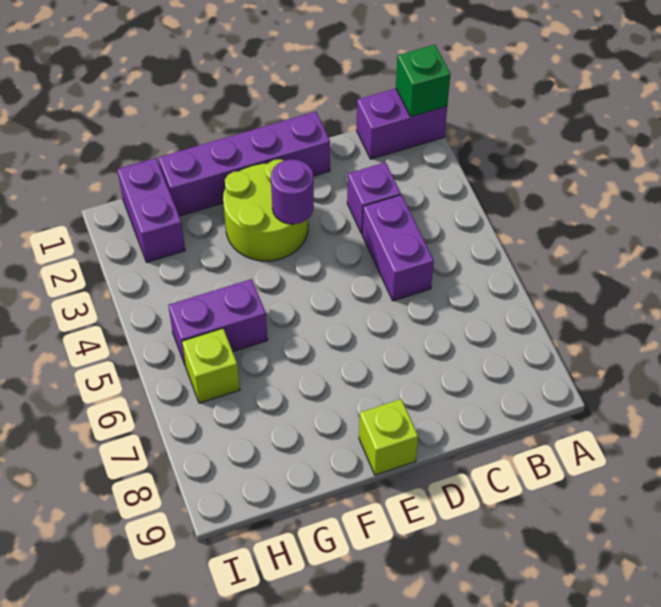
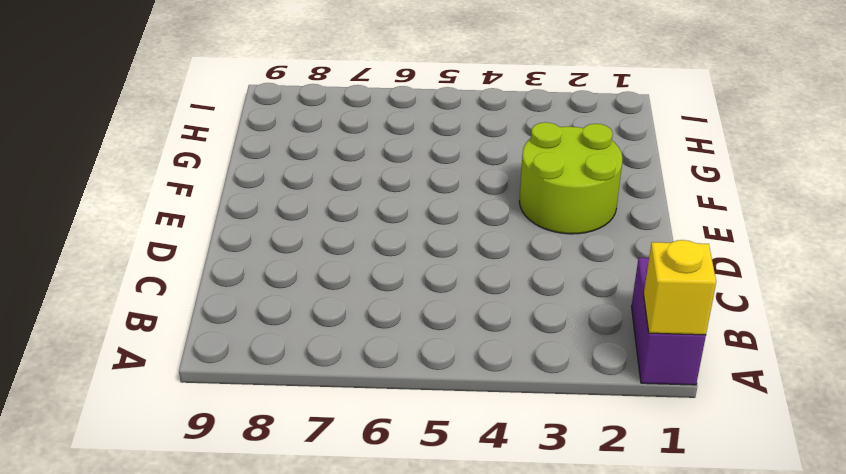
yellow brick A1 level 2 -> green brick A1 level 2
none -> purple brick C3 level 1
none -> purple brick C4:C5 level 1

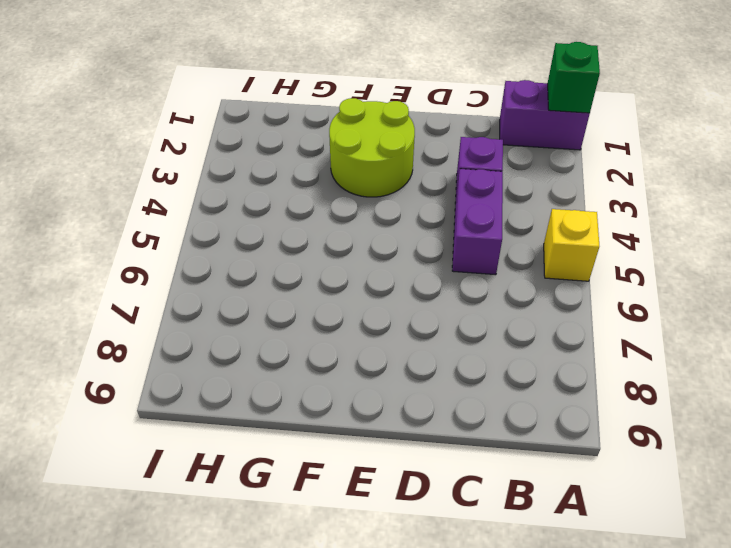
yellow brick A5 level 1 -> none
none -> purple brick D1:G1 level 1
none -> lime brick E9 level 1

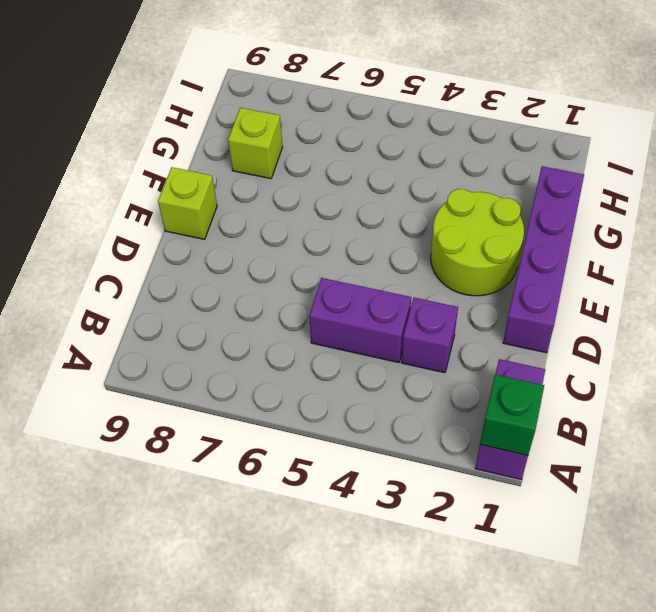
lime brick G8 level 1 -> lime brick H6 level 1
none -> purple brick G5:H5 level 1
none -> purple brick H1:H2 level 1

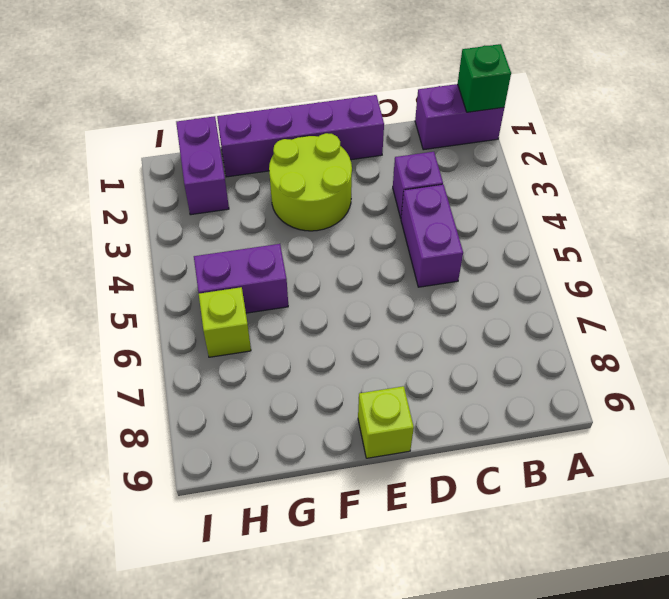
none -> purple round brick E3 level 2

